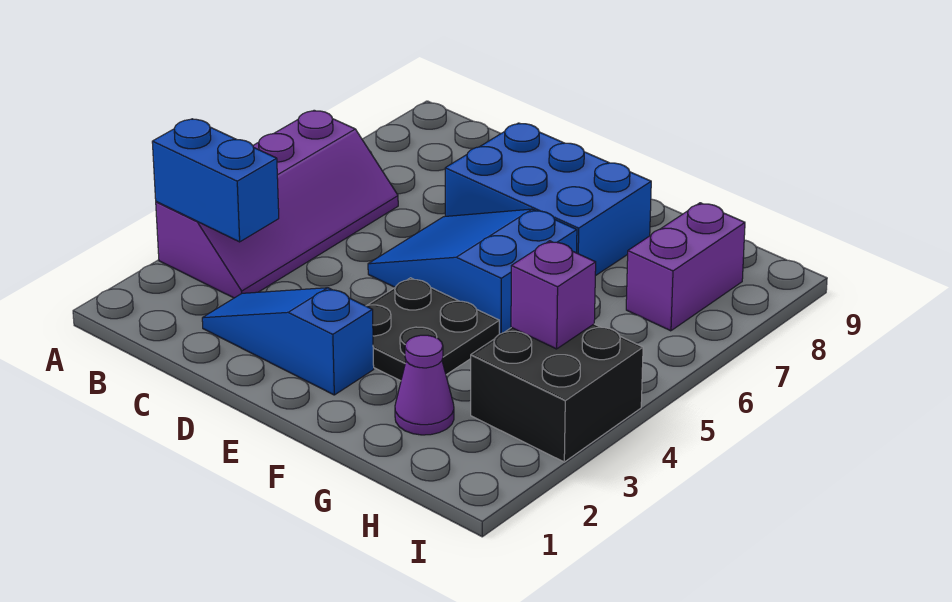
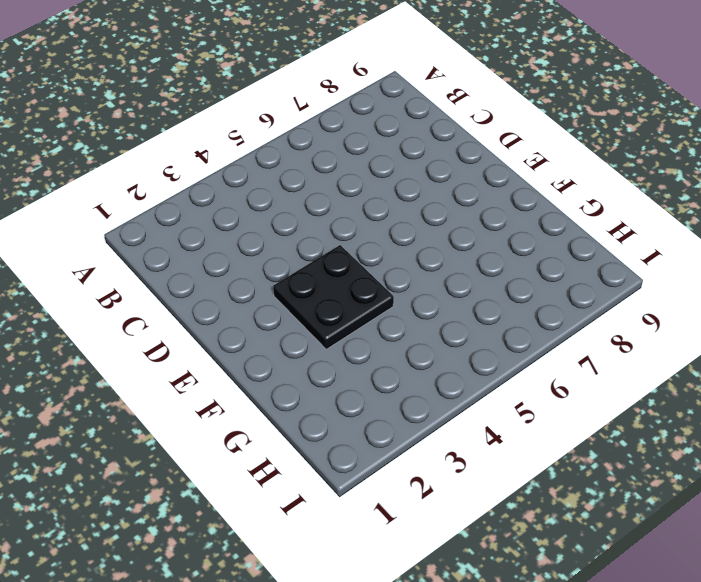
none -> purple slope A3:B6 level 1 top A
none -> blue slope C2:E2 level 1 top E

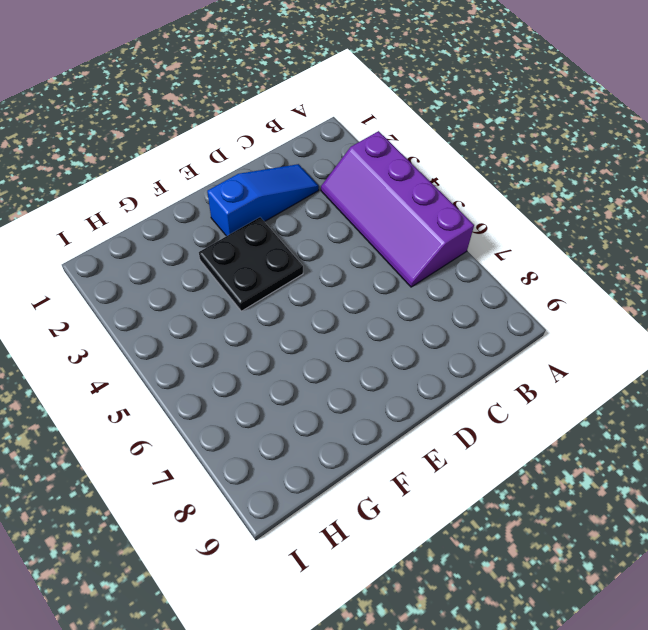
none -> blue slope D5:F6 level 1 top F
none -> blue brick D7:F8 level 1

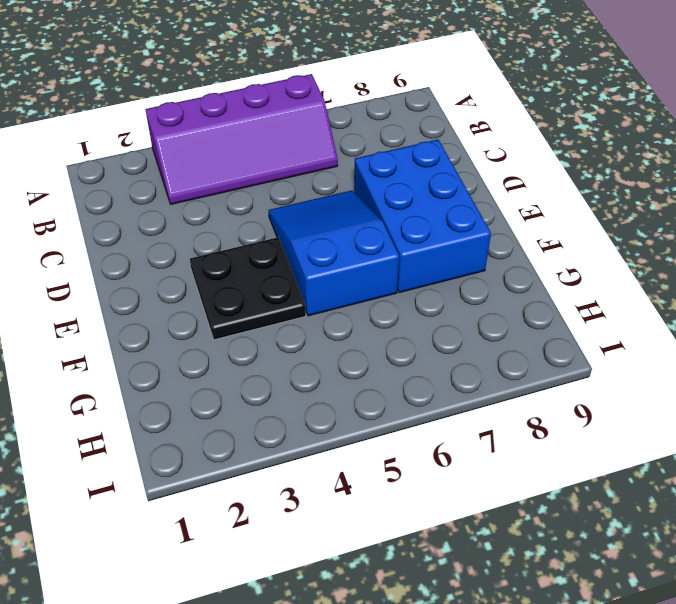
none -> blue slope C2:E2 level 1 top E
none -> purple cone G2 level 1

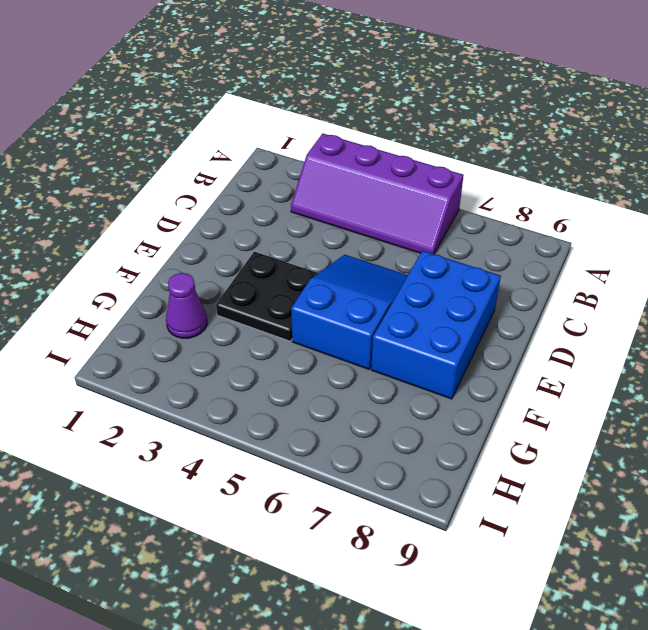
none -> blue slope C2:E2 level 1 top E
none -> black brick H3:I4 level 1

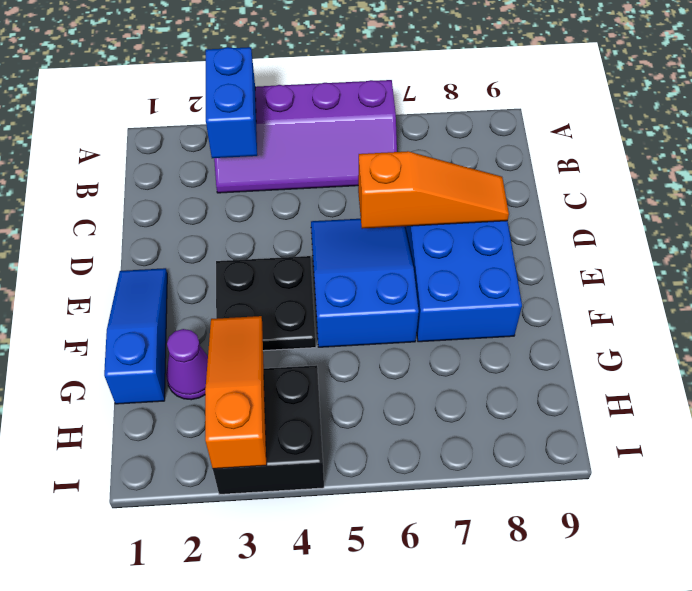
orange slope D6:D8 level 2 top 6 -> none
blue slope E1:G1 level 1 top G -> blue slope C2:E2 level 1 top E
orange slope G3:I3 level 2 top I -> none
none -> purple brick H7:H8 level 1
none -> purple brick H4 level 2

